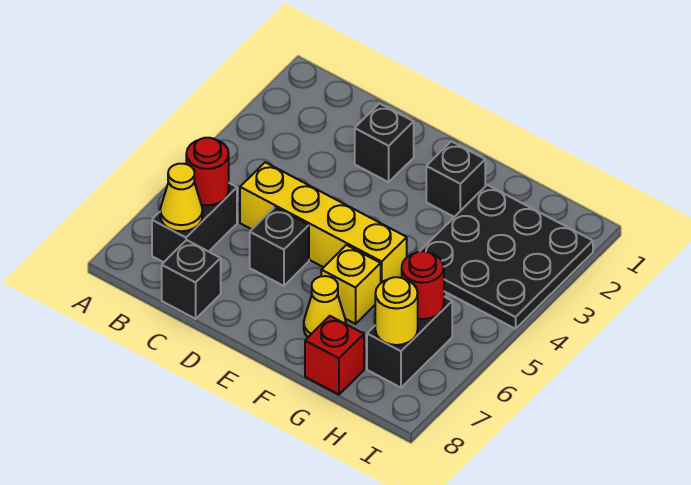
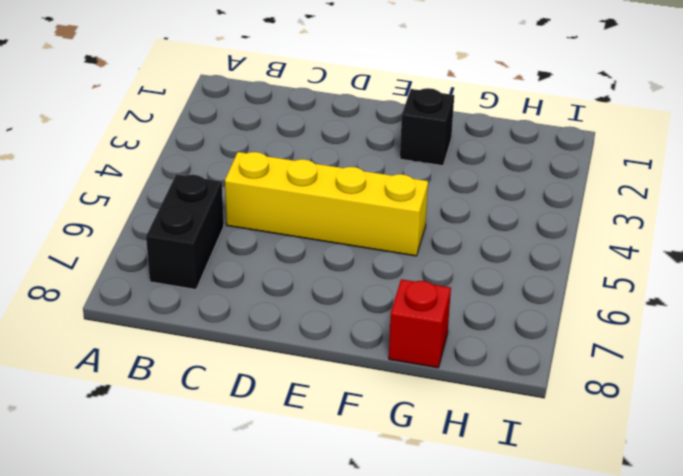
none -> black brick C8 level 1
none -> black brick D2 level 1
none -> black brick D6 level 1

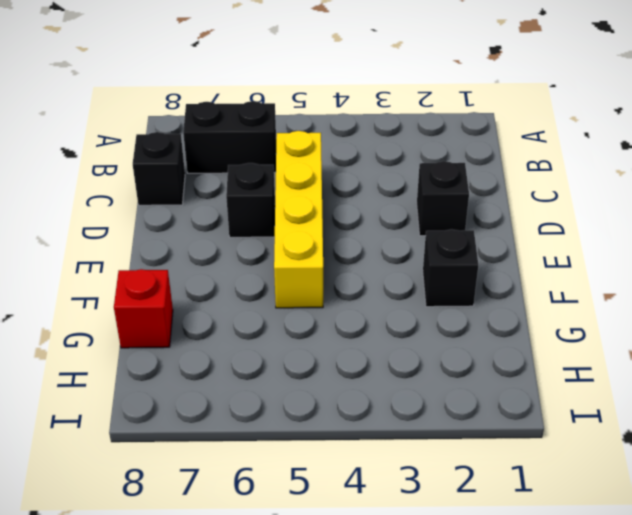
none -> yellow brick F6 level 1
none -> yellow cone F7 level 1
none -> black plate G2:I4 level 1

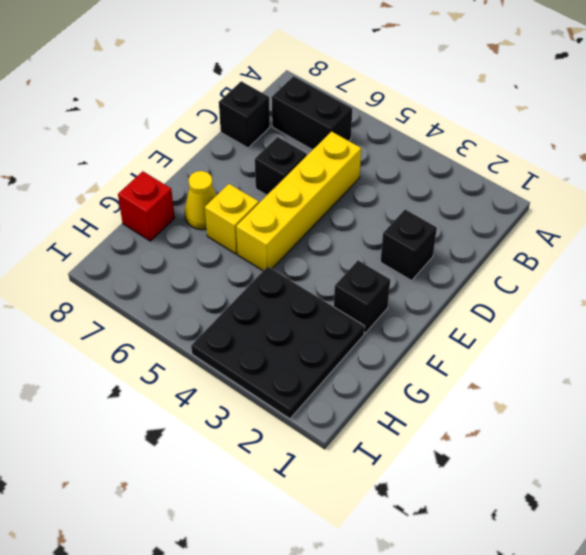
none -> black brick H6:H7 level 1
none -> red round brick B6 level 2
none -> yellow cone B7 level 2

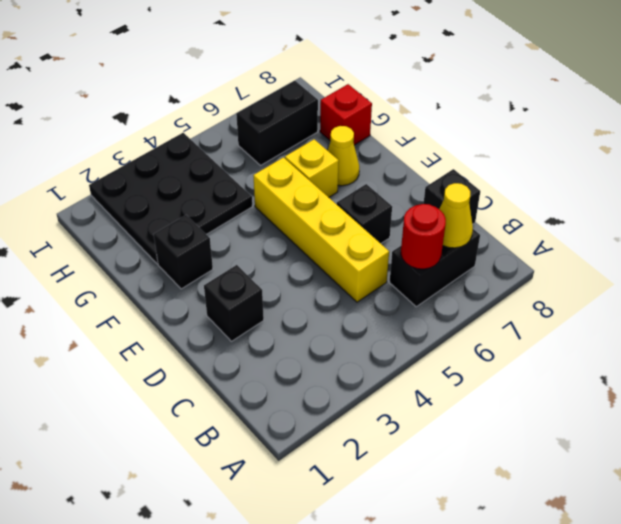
none -> red round brick H6 level 2
none -> yellow round brick H7 level 2

